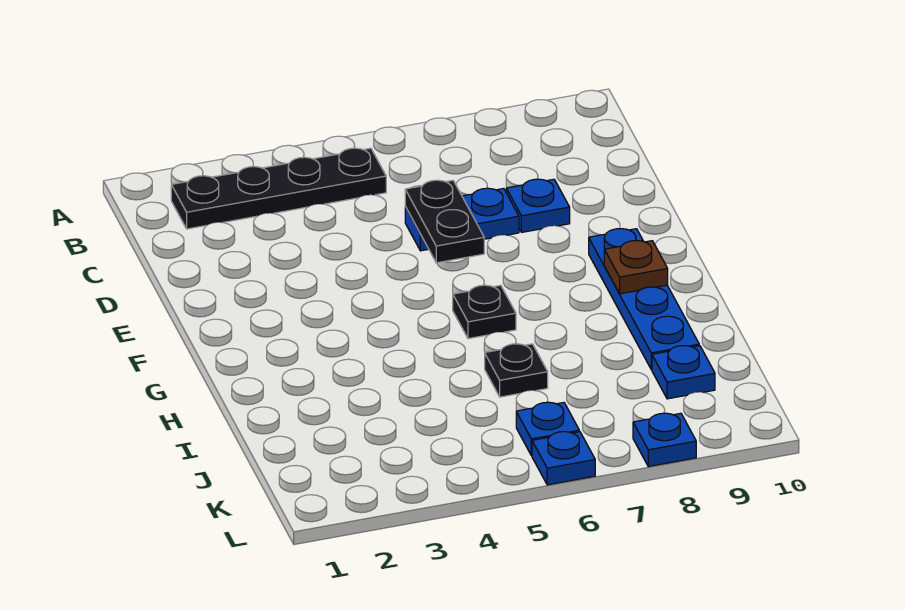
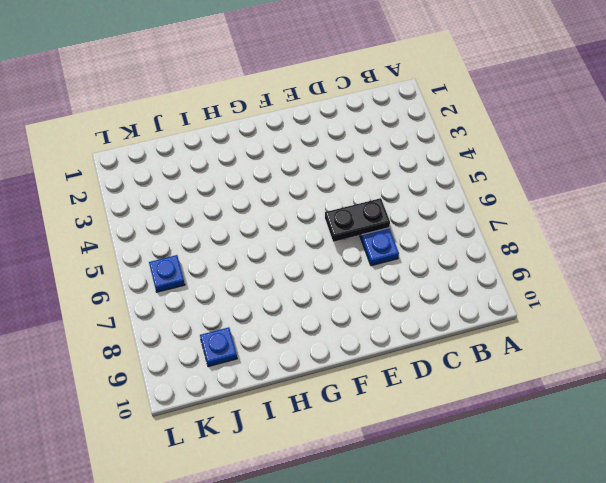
none -> black plate B2:B5 level 1
none -> blue plate D8 level 1
none -> blue plate F9:I9 level 1

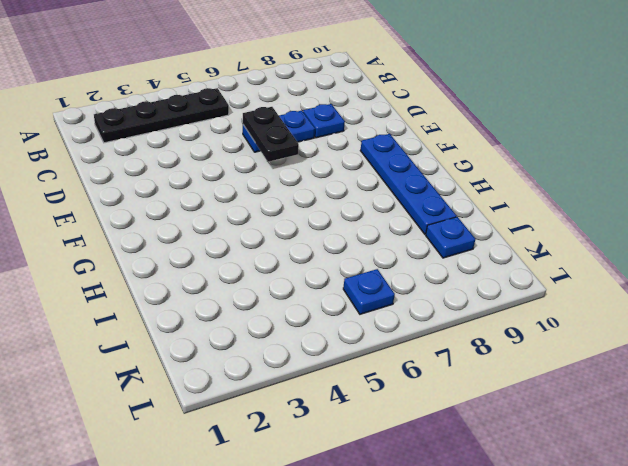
none -> black plate G6 level 1
none -> black plate I6 level 1
none -> blue plate L6 level 1

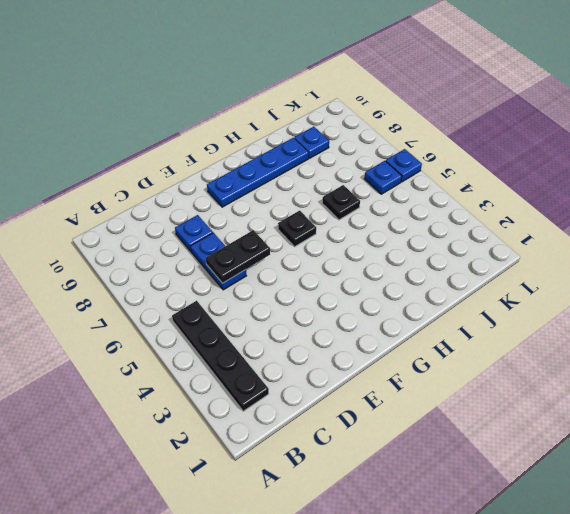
none -> blue plate L8 level 1
none -> brown plate G9 level 2

